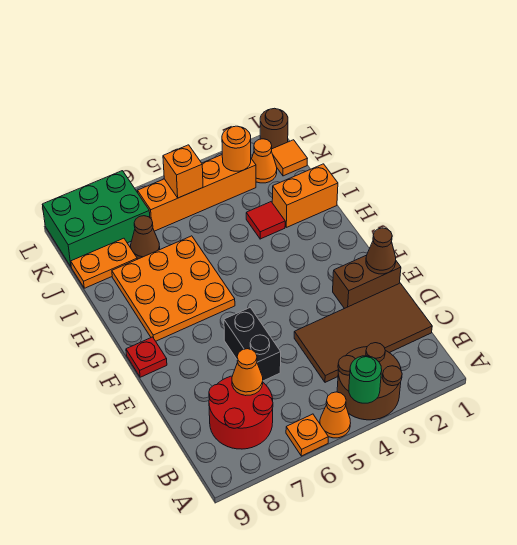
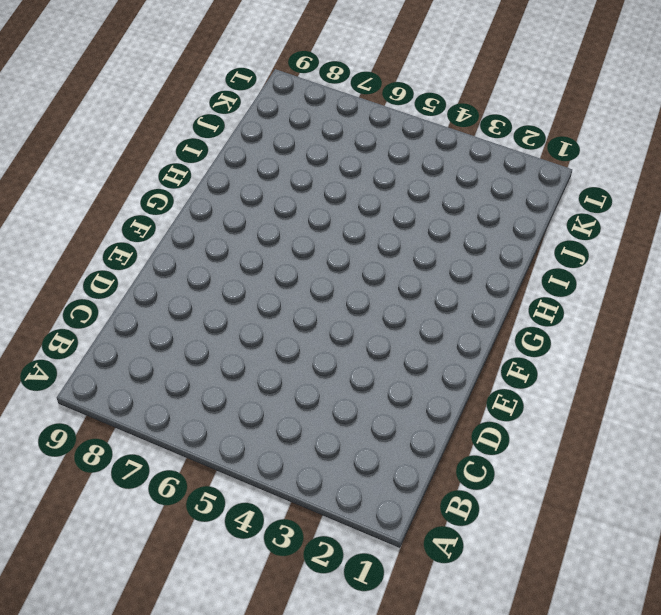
none -> brown round brick A3:B4 level 1
none -> orange cone A5 level 1
none -> orange plate A6 level 1

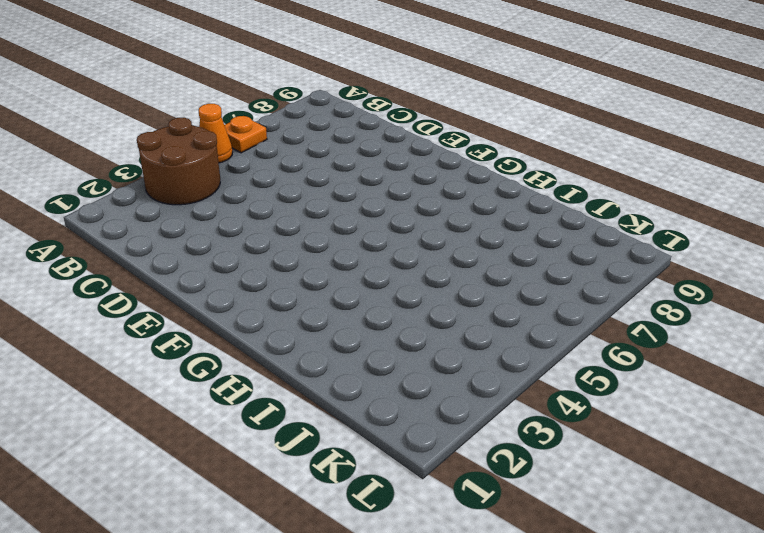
none -> red round brick B7:C8 level 1
none -> brown tile C1:D4 level 1
none -> black brick D6:E6 level 1

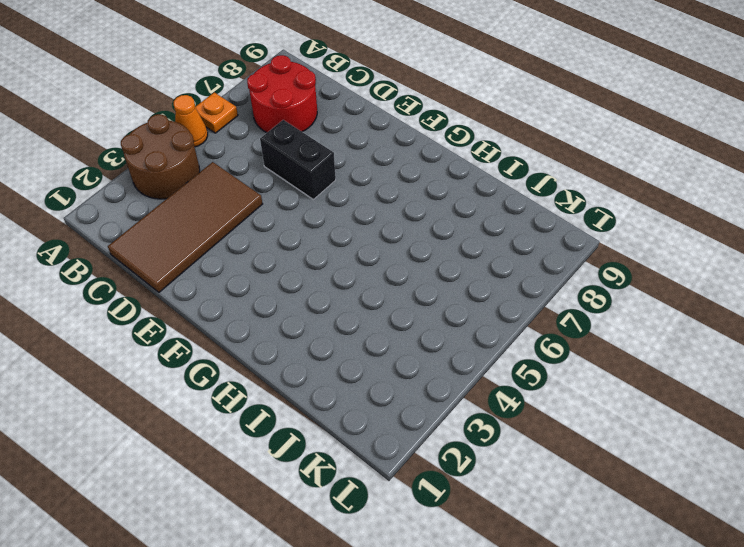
none -> brown brick E1:E2 level 1
none -> red plate F9 level 1
none -> orange plate G6:I8 level 1

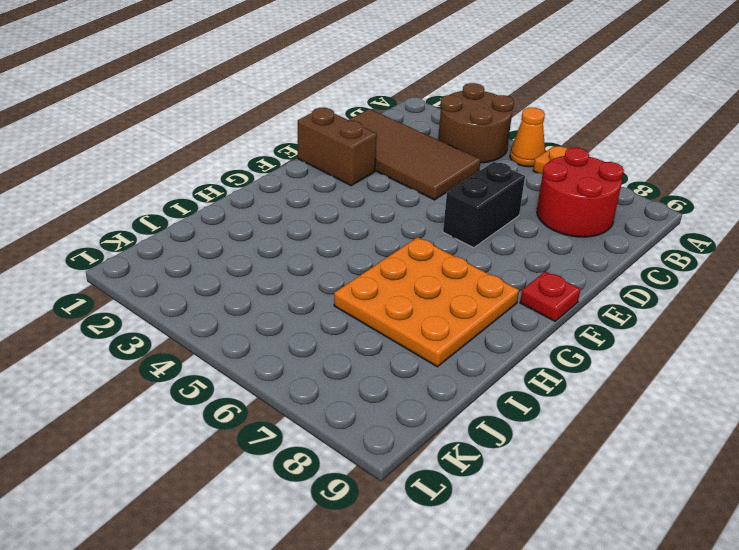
none -> orange brick I1:I2 level 1
none -> red tile I3 level 1
none -> brown cone J7 level 1

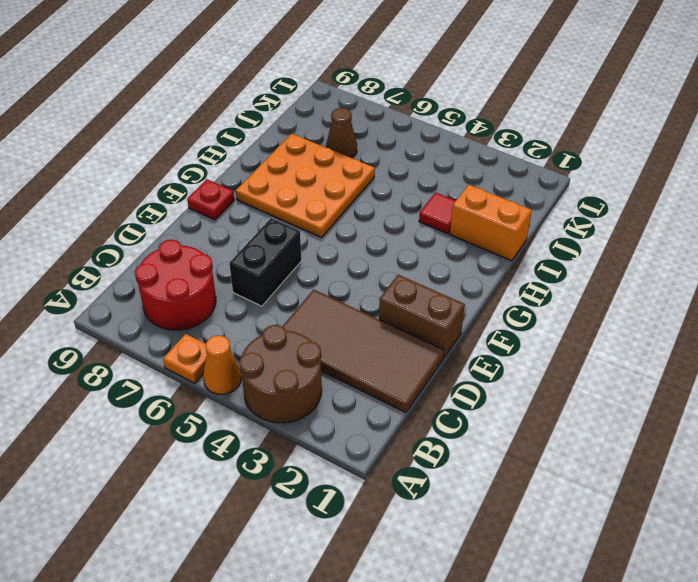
none -> orange plate J8:J9 level 1
none -> orange tile K1 level 1
none -> orange cone K2 level 1

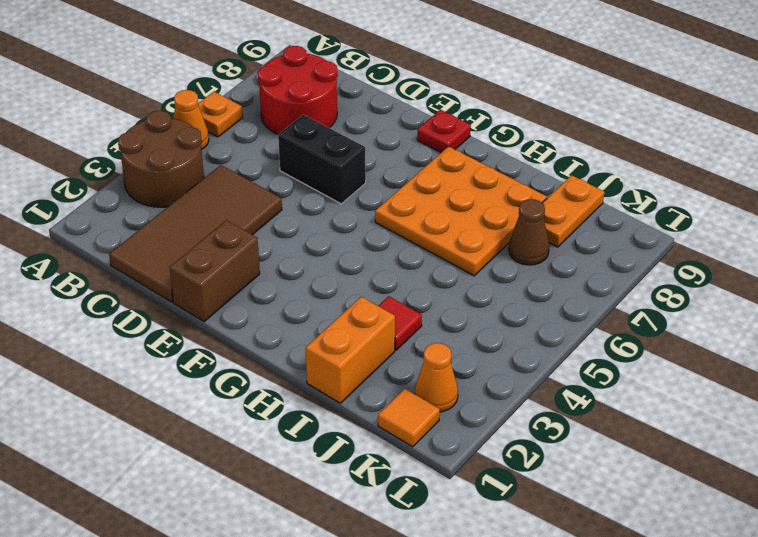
none -> orange brick K3:K6 level 1
none -> green brick K7:L9 level 1
none -> brown round brick L1 level 1

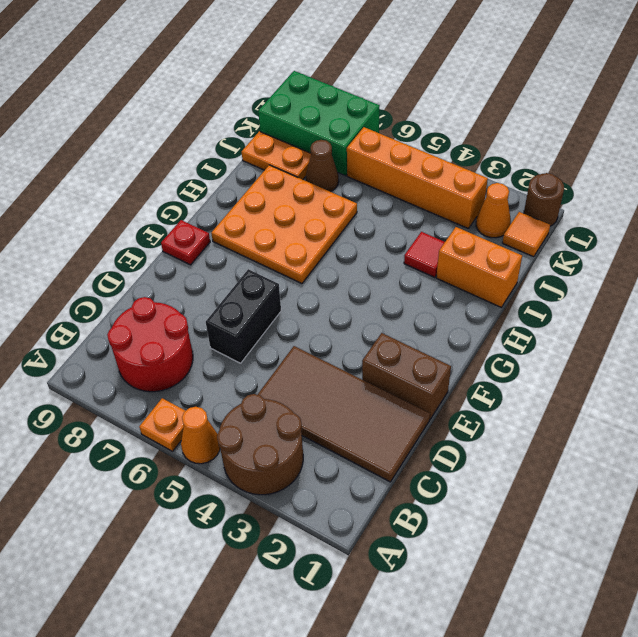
none -> green round brick A4 level 2
none -> orange cone C7 level 2
none -> brown cone E1 level 2

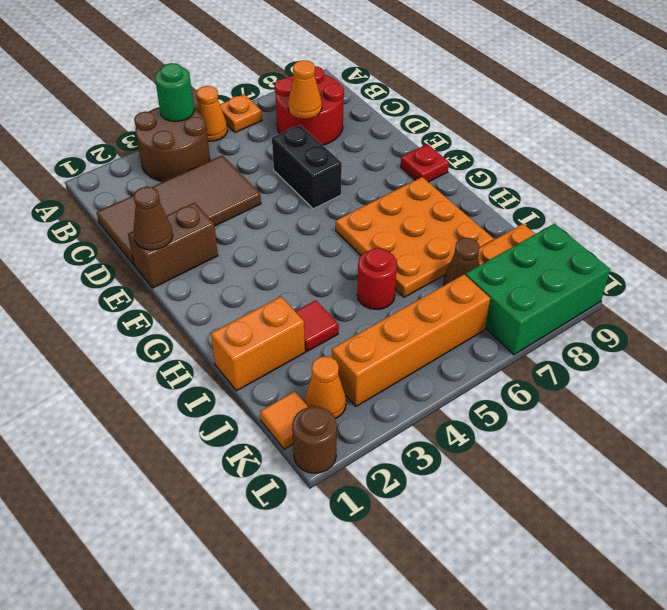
red round brick I5 level 1 -> none
none -> orange round brick K3 level 2
none -> orange brick K5 level 2

